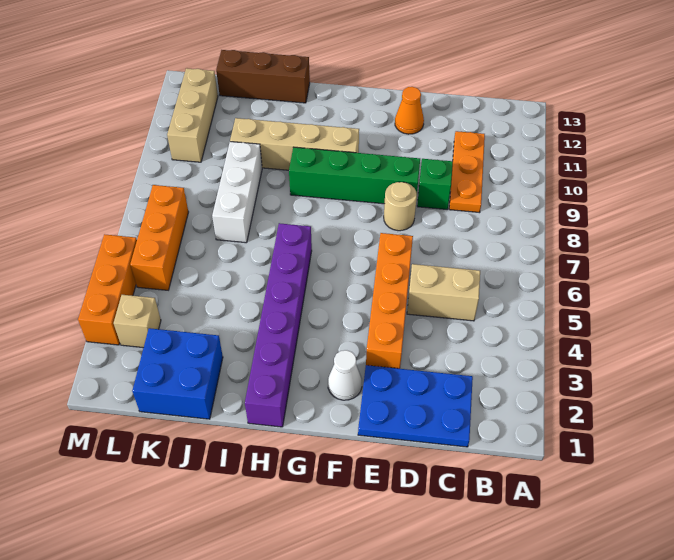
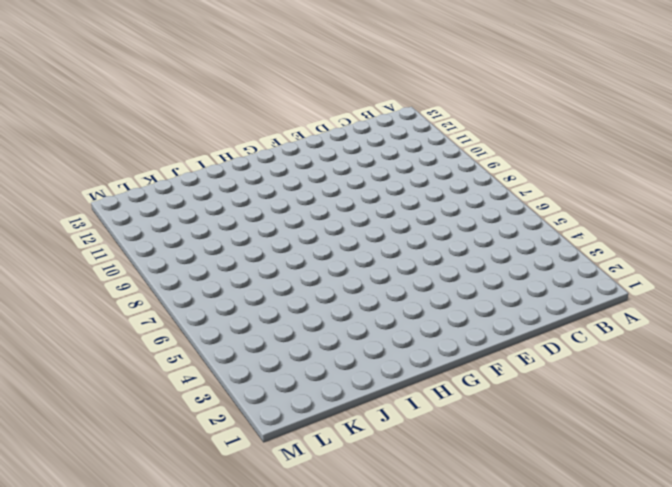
none -> blue plate C1:E2 level 1
none -> tan brick C5:D5 level 1
none -> orange plate C9:C11 level 1

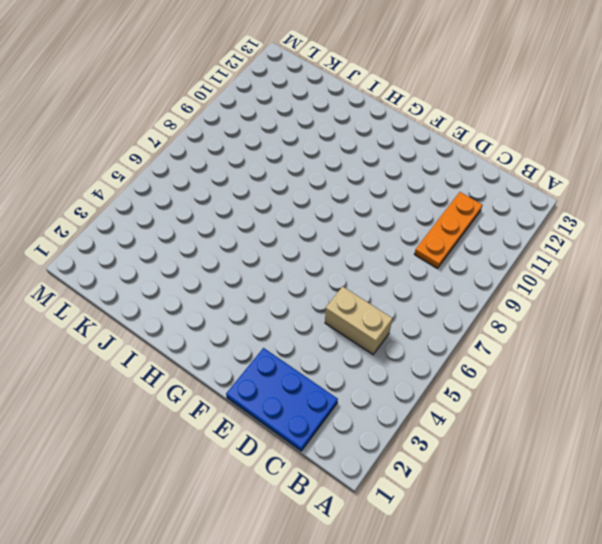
none -> green brick D9 level 1
none -> orange brick E3:E6 level 1
none -> tan round brick E8 level 1

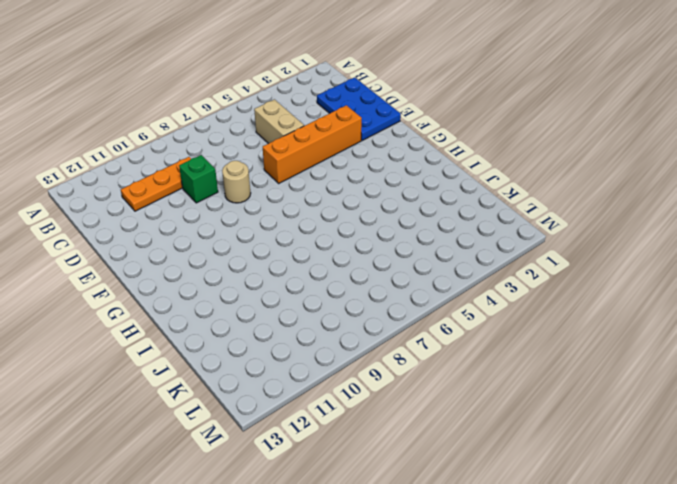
none -> green brick E9:H9 level 1
none -> orange cone E12 level 1
none -> white cone F2 level 1

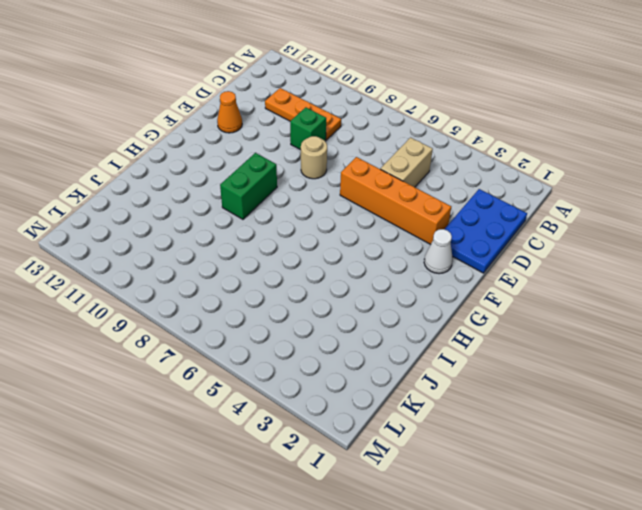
green brick G9:H9 level 1 -> green brick E9:H9 level 1
none -> tan brick G10:J10 level 1
none -> purple brick H1:H6 level 1
none -> brown brick I13:K13 level 1

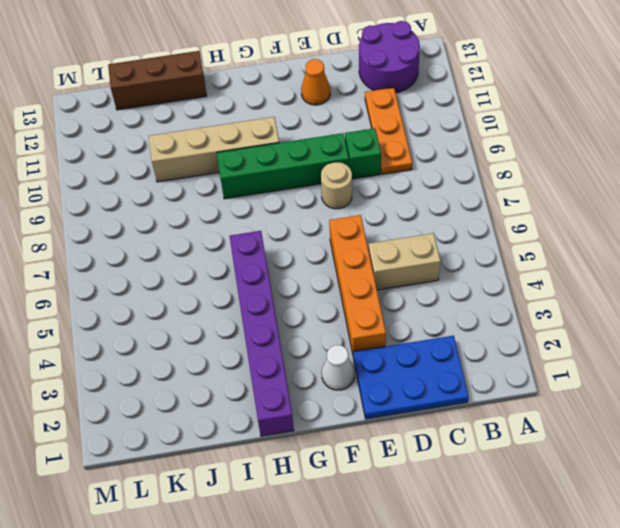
purple round brick B12:C13 level 1 -> none
none -> blue brick J1:K2 level 1
none -> white brick J7:J9 level 1
none -> tan brick L3 level 1

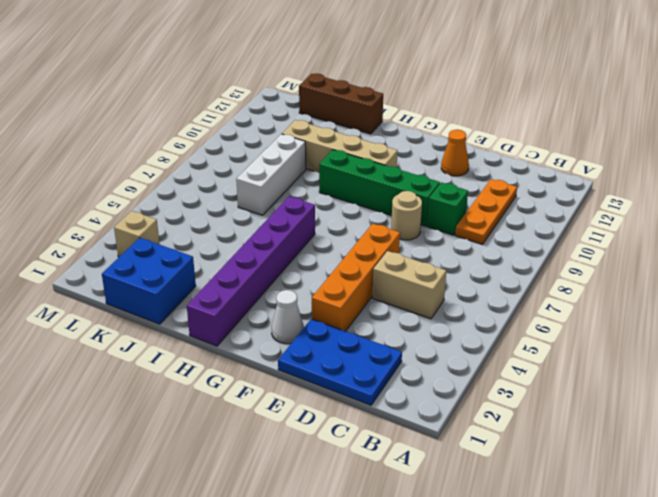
none -> orange brick L5:L7 level 1
none -> tan brick L10:L12 level 1
none -> orange brick M3:M5 level 1

